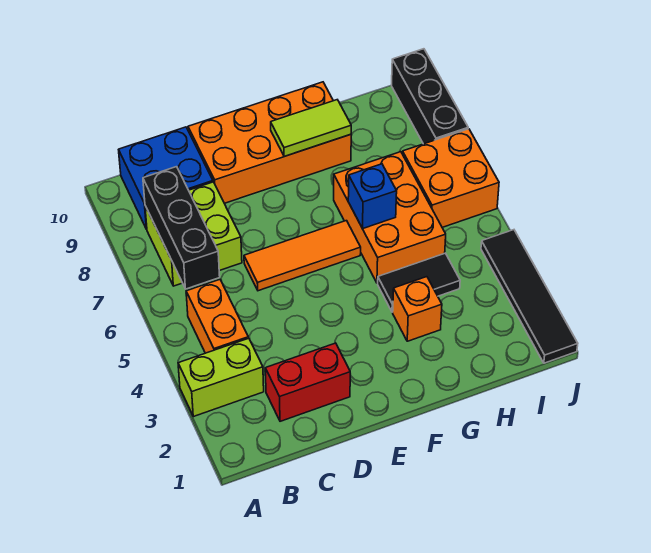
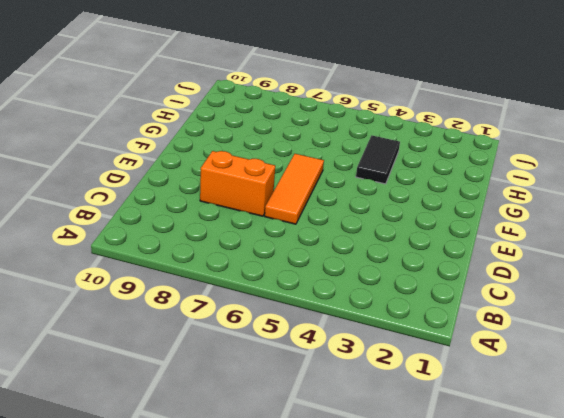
orange brick D7:D8 level 1 -> orange brick B4:B5 level 1
none -> lime brick A3:B3 level 1
none -> lime brick B7:C8 level 1
none -> blue brick B9:C10 level 1

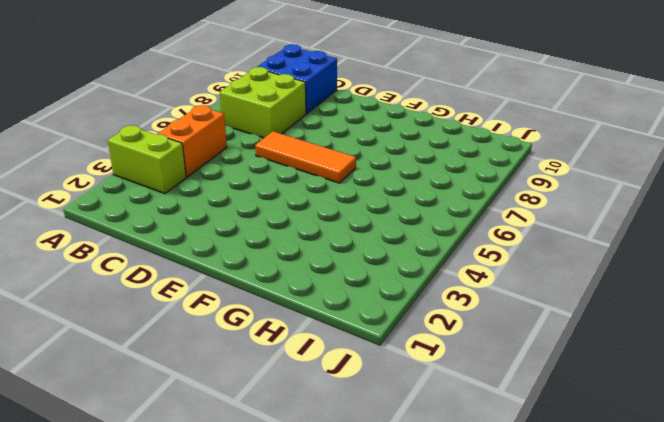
none -> red brick C2:D2 level 1
none -> orange brick D9:G10 level 1
none -> orange brick G3 level 1

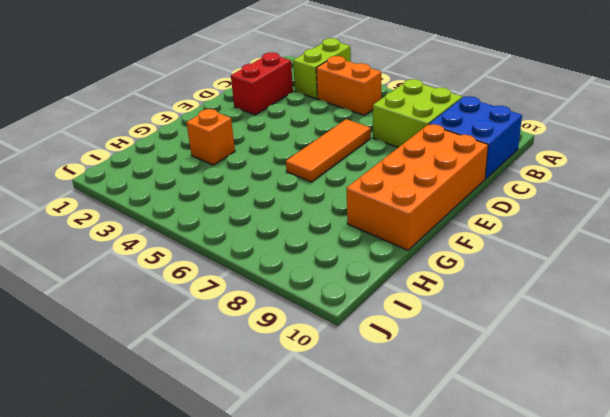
none -> black tile G4:H4 level 1
none -> orange brick G5:H7 level 1
none -> orange brick I6:J7 level 1

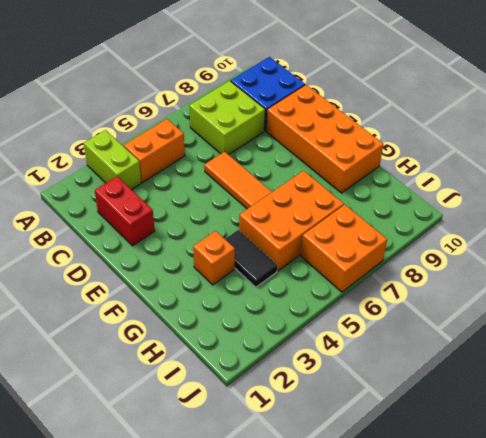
none -> black tile J1:J4 level 1
none -> black brick J8:J10 level 1
none -> black brick B6:B8 level 2

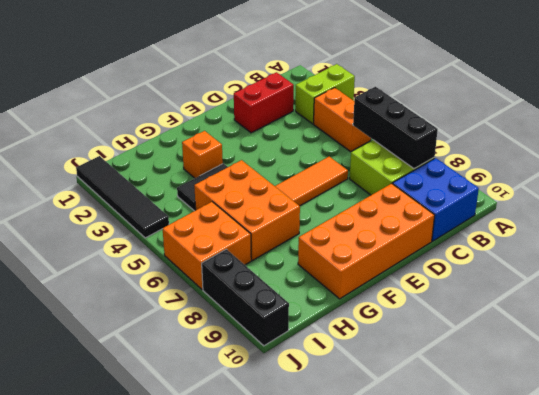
none -> lime tile F9:G9 level 2
none -> blue brick G6 level 2

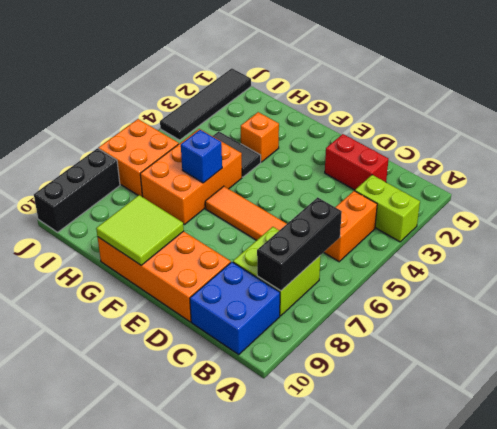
lime tile F9:G10 level 2 -> lime tile F9:G9 level 2

